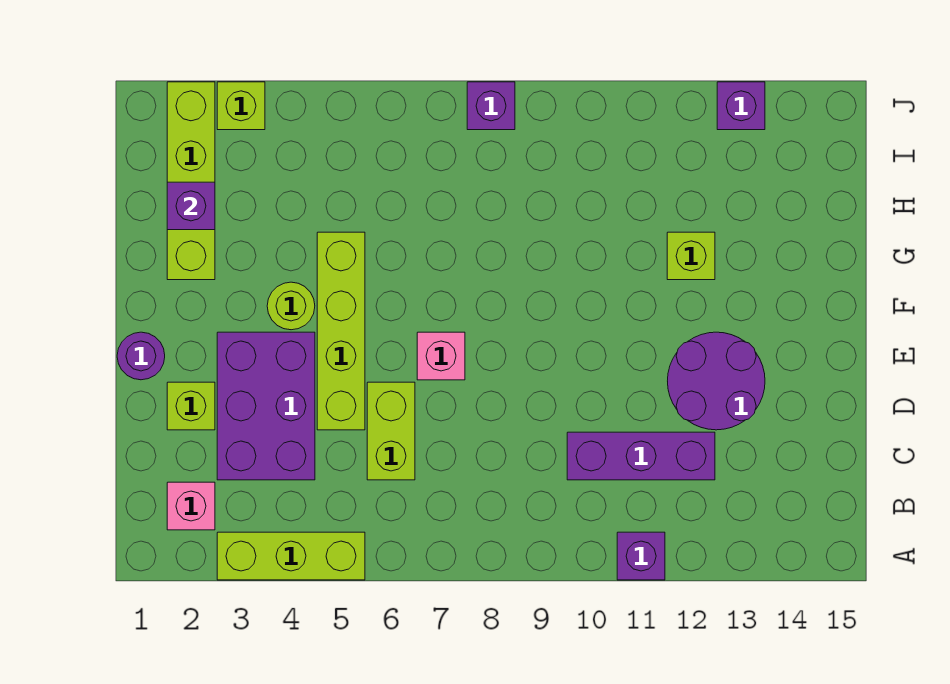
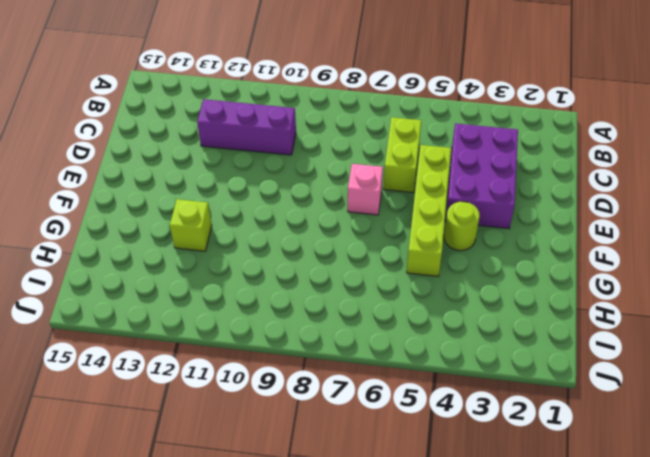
none -> lime brick A3:A5 level 1
none -> purple brick A11 level 1
none -> pink brick B2 level 1

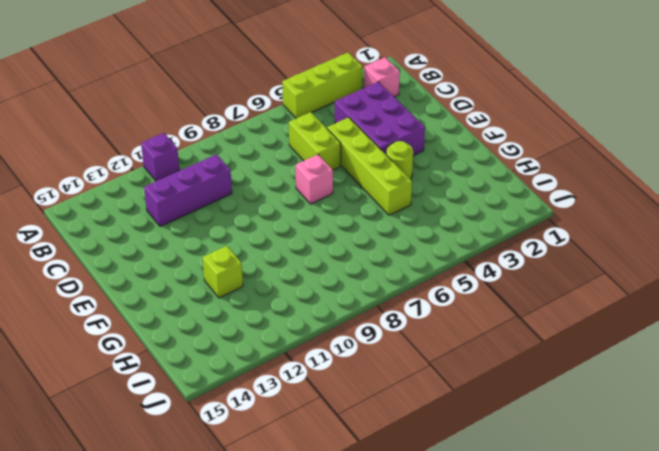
none -> lime brick D2 level 1
none -> purple round brick D12:E13 level 1
none -> purple round brick E1 level 1

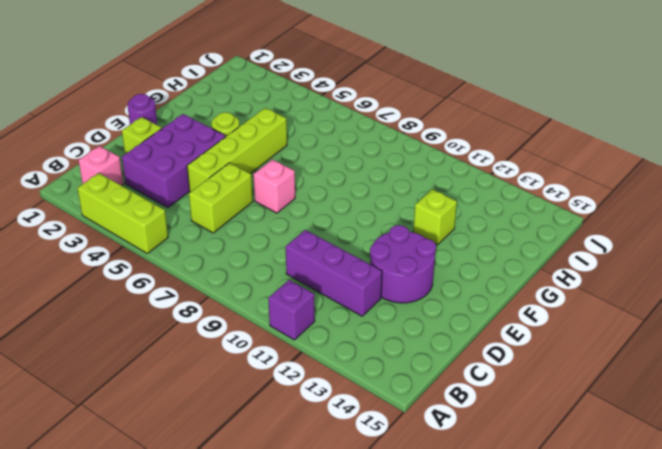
none -> lime brick G2:J2 level 1
none -> lime brick J3 level 1
none -> purple brick J8 level 1

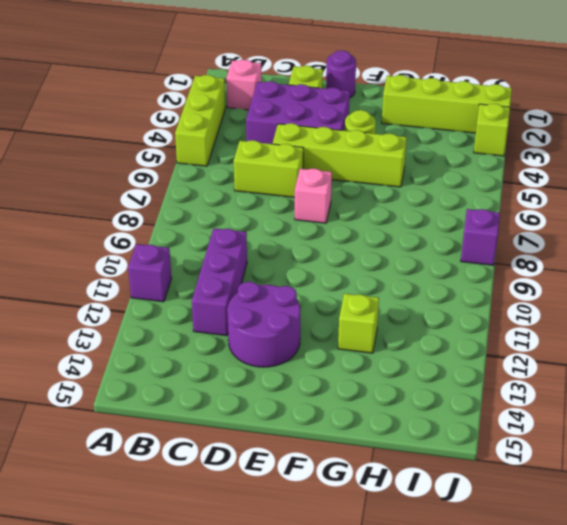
none -> purple brick J13 level 1
none -> purple brick H2 level 2

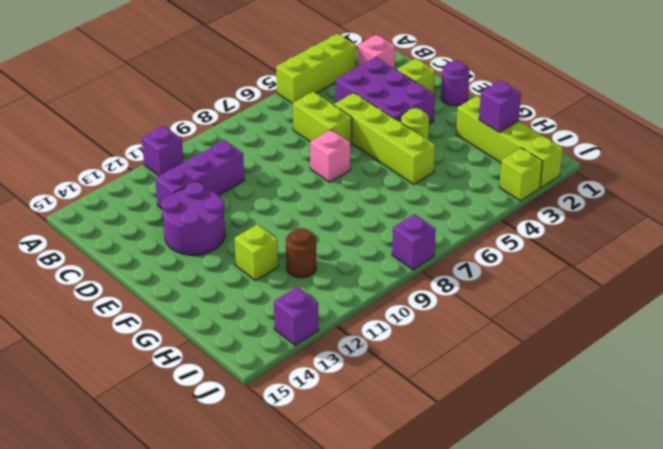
brown round brick H11 level 1 -> none

